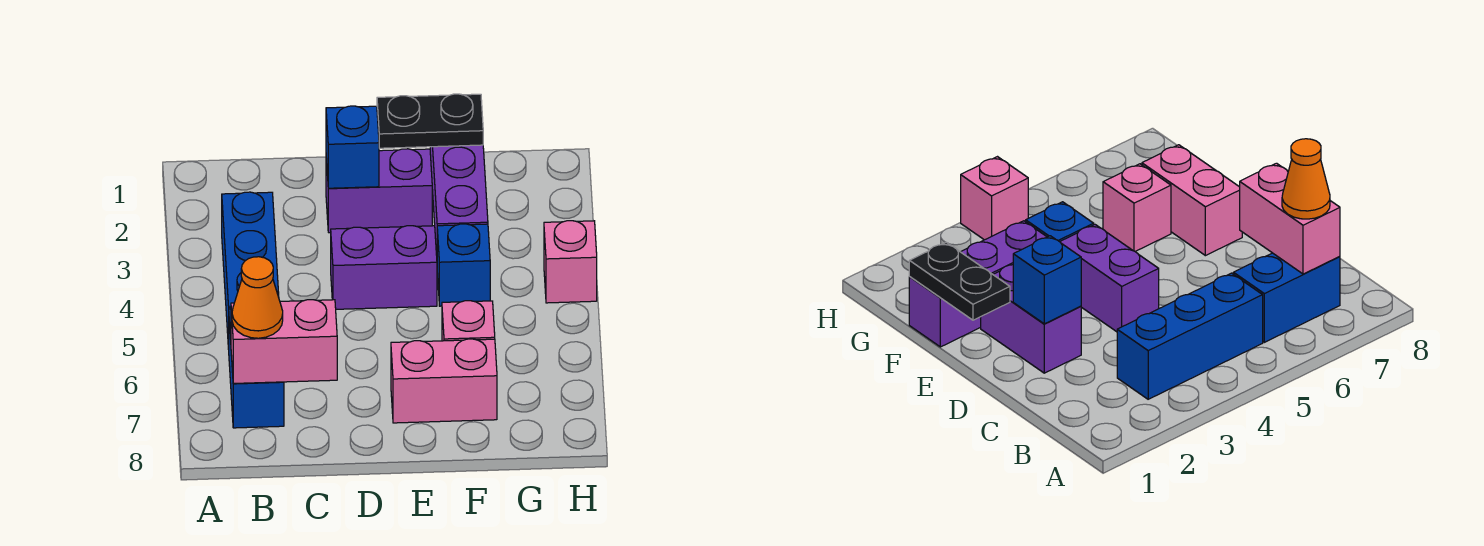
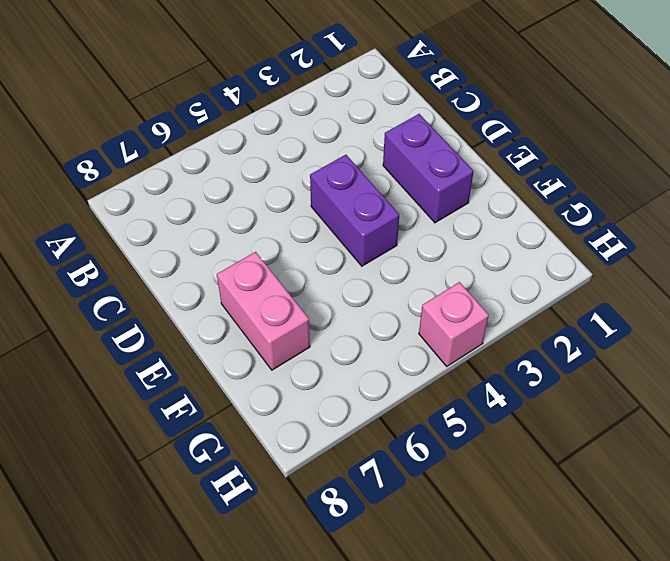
none -> blue brick B3:B5 level 1
none -> blue brick B6:B7 level 1
none -> purple brick F1:F3 level 1

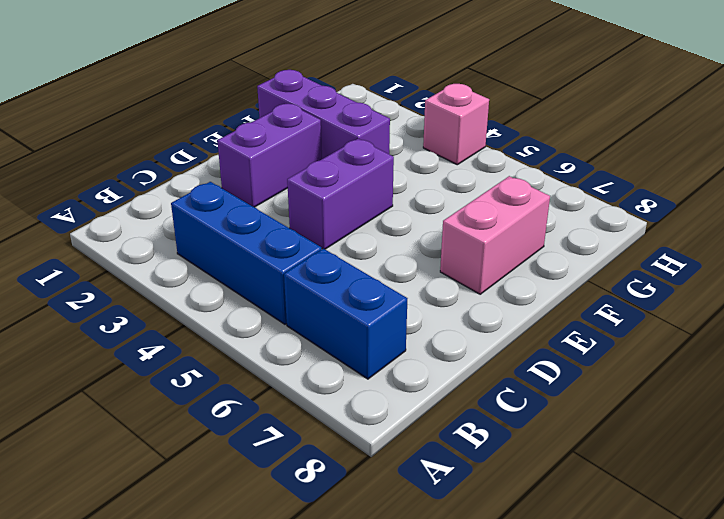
none -> blue brick F4 level 1
none -> pink brick F6 level 1
none -> pink brick B7:C7 level 2

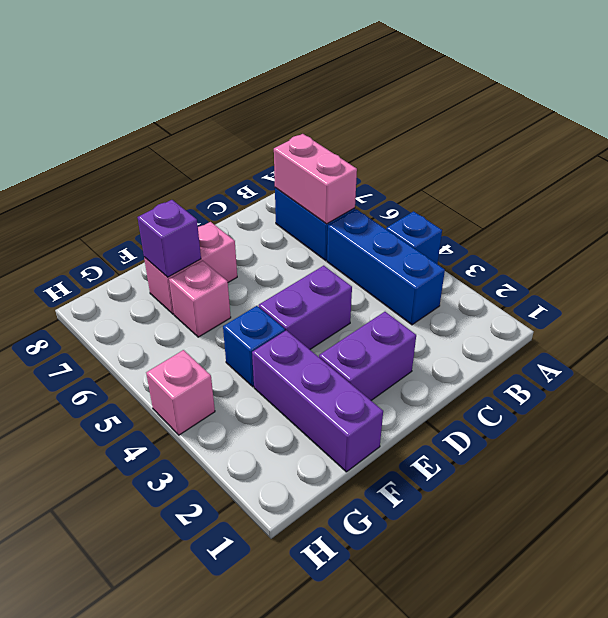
blue brick A4 level 1 -> blue brick D2 level 2
pink brick B6:B7 level 2 -> pink brick B7:C7 level 2
purple brick F7 level 2 -> none
none -> black plate E1:F1 level 2
none -> orange cone B7 level 3

